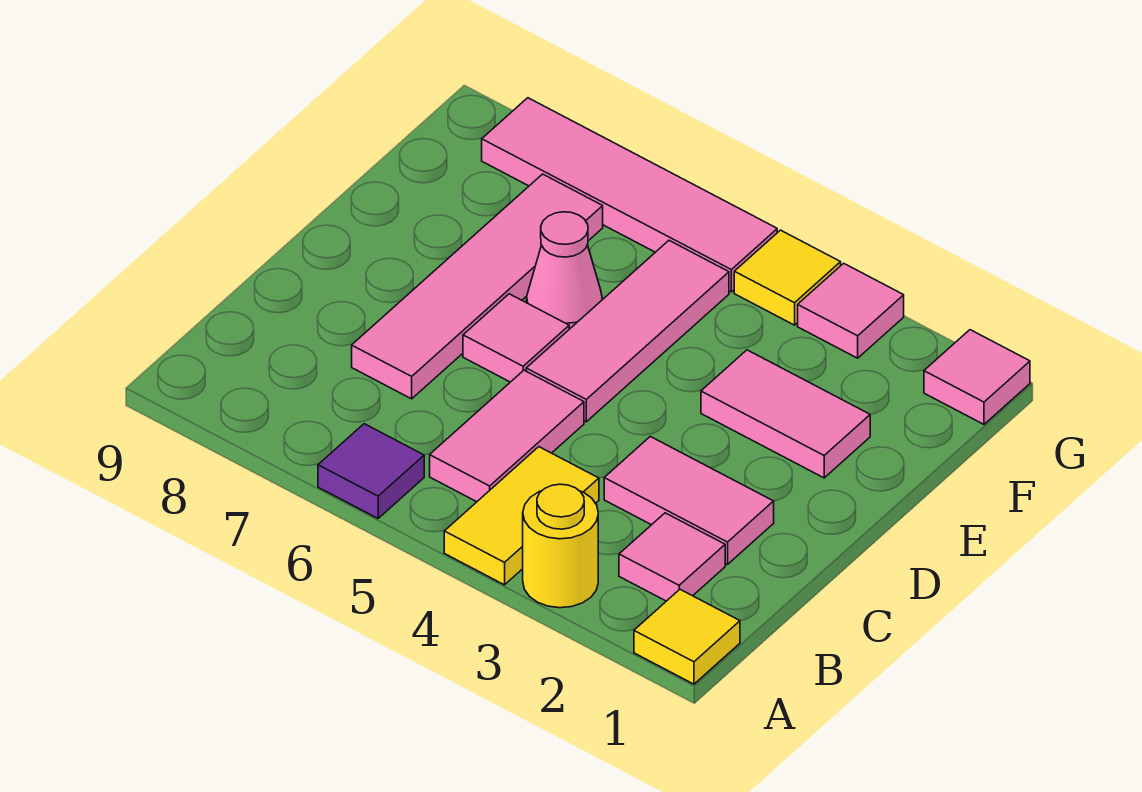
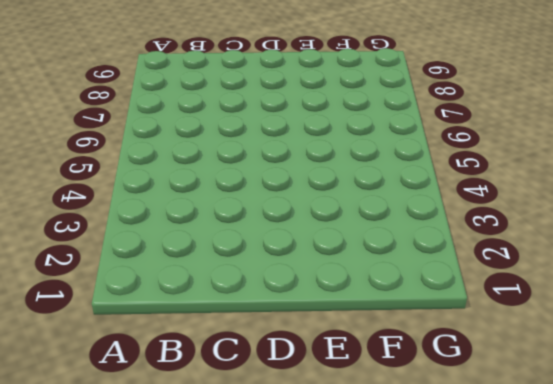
none -> yellow tile A1 level 1
none -> yellow round brick A3 level 1
none -> yellow tile A4:B4 level 1

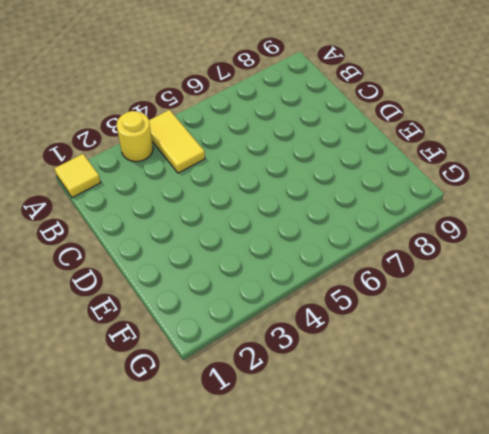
none -> purple tile A6 level 1
none -> pink tile B2 level 1
none -> pink tile B5:C5 level 1

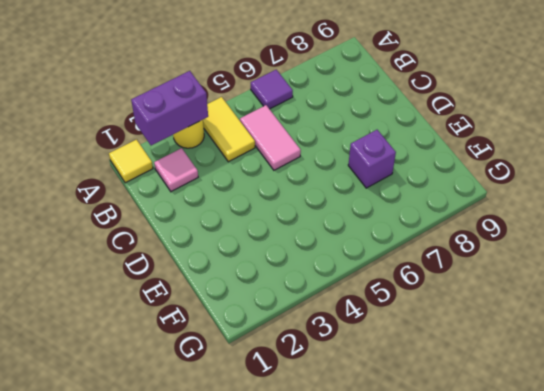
purple brick A2:A3 level 2 -> none
purple brick E7 level 1 -> pink tile C7:F7 level 1
none -> pink tile C2:C3 level 1
none -> pink tile D5:F5 level 1
none -> pink tile D6 level 1

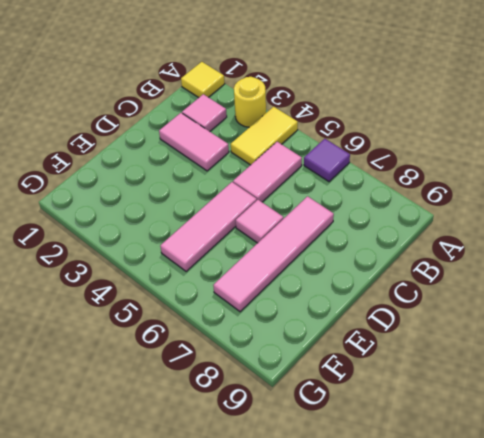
none -> pink tile E2:E3 level 1
none -> pink cone E6 level 1
none -> pink tile G1 level 1

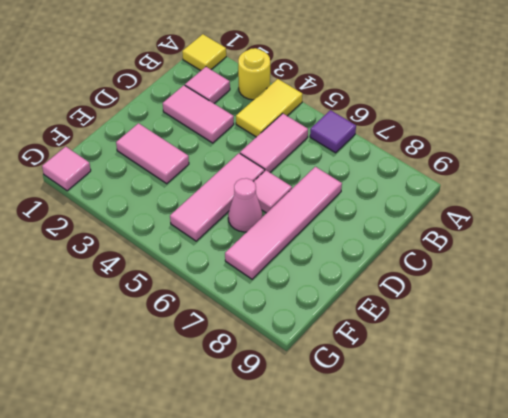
none -> pink tile G3 level 1
none -> yellow tile G4 level 1
none -> pink tile G5:G8 level 1

